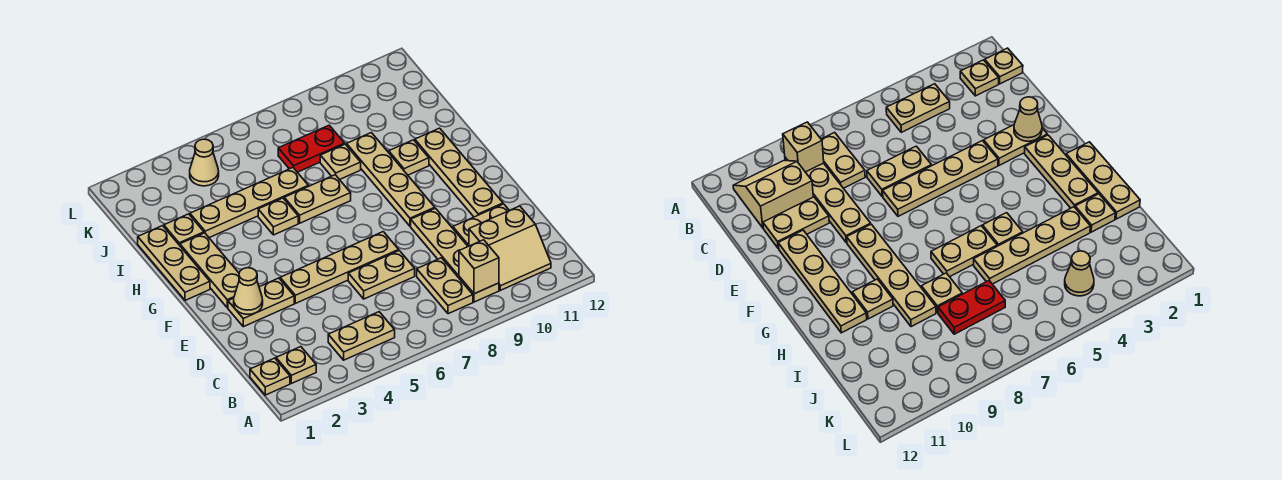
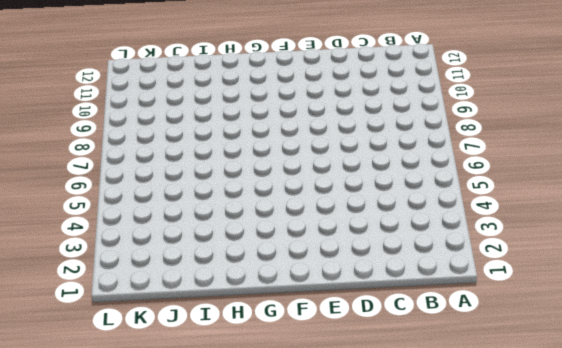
none -> tan plate B1 level 1
none -> tan plate B2 level 1
none -> tan plate B4:B5 level 1

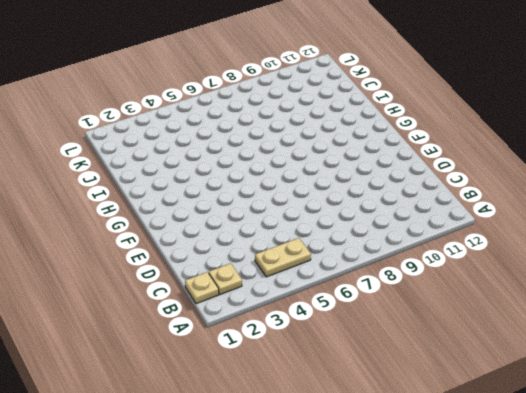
none -> tan plate B8:C8 level 1
none -> tan plate B9:E9 level 1
none -> tan slope B10:C11 level 1 top C

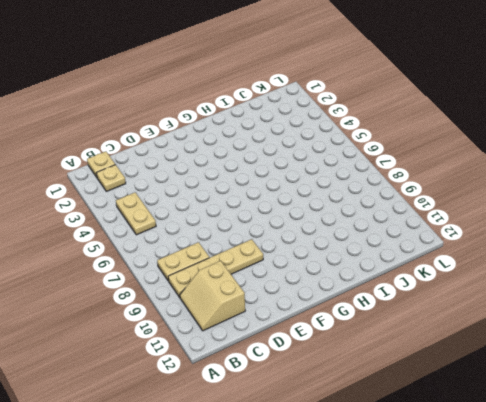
none -> tan plate D6:D7 level 1
none -> tan plate D10:D11 level 1
none -> tan plate E2:E3 level 1

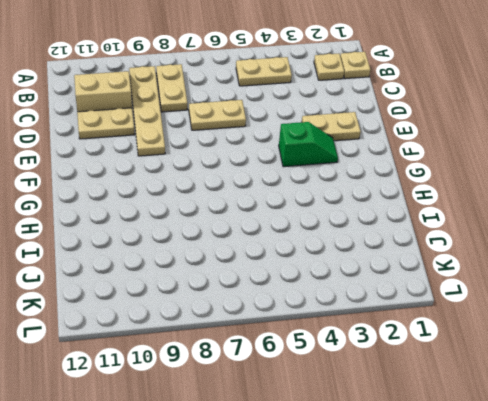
green slope F3:F4 level 1 top 4 -> none
none -> tan plate E4:E7 level 1
none -> tan plate E11:H11 level 1
none -> tan plate F2:H2 level 1

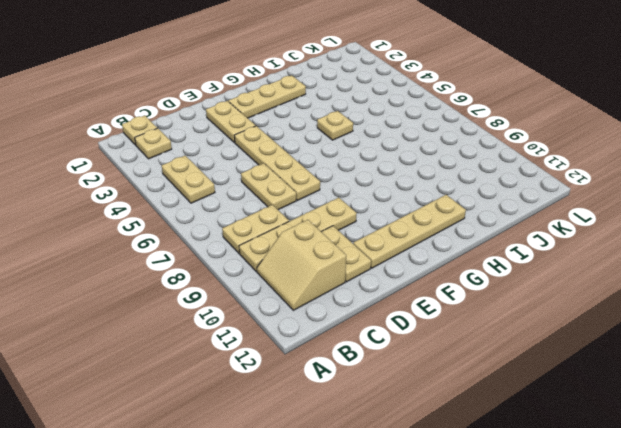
none -> tan plate F9:I9 level 1
none -> tan plate G1:I1 level 1
none -> tan plate H6:H7 level 1

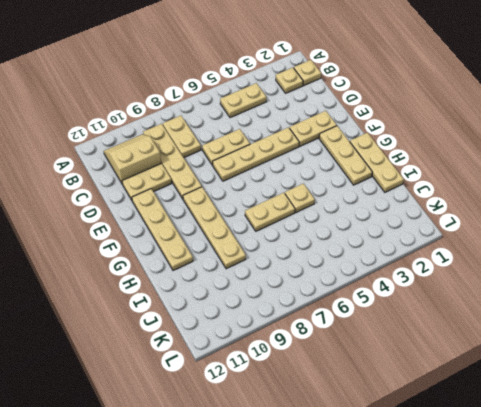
none -> tan plate H10 level 1
none -> tan plate I2 level 1
none -> tan plate I3:I6 level 1

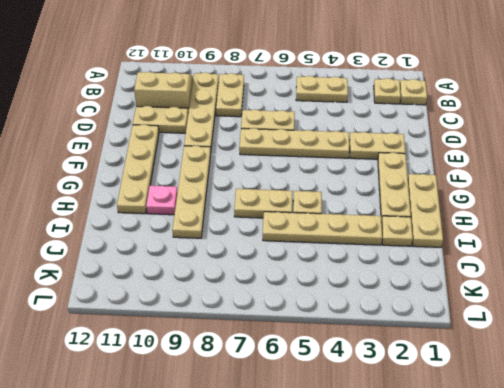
pink plate H10 level 1 -> tan plate H10 level 1
none -> tan plate I8 level 1
none -> red plate J7:J8 level 1
none -> tan cone K4 level 1

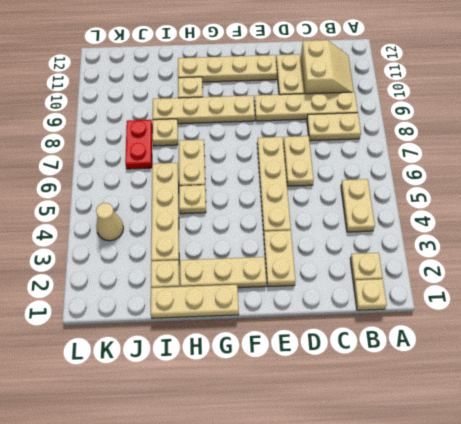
none -> tan brick B9 level 2
none -> tan cone E2 level 2

